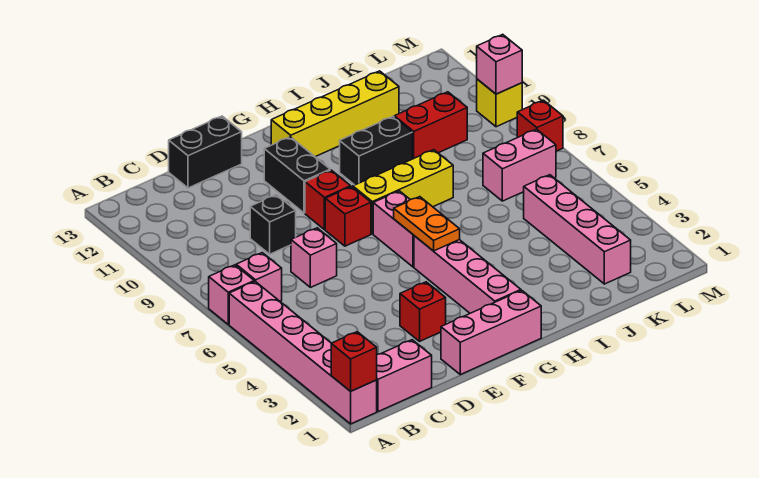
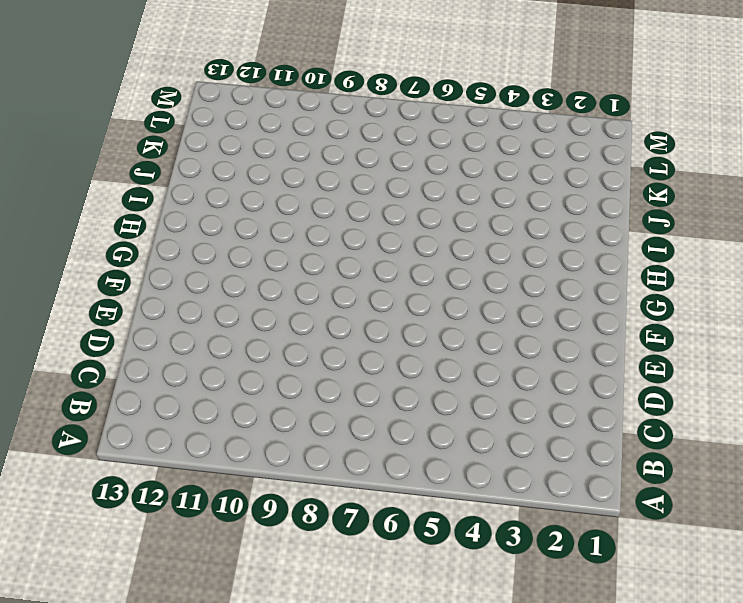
none -> pink brick A1:A6 level 1
none -> pink brick A7 level 1
none -> pink brick B1:C1 level 1

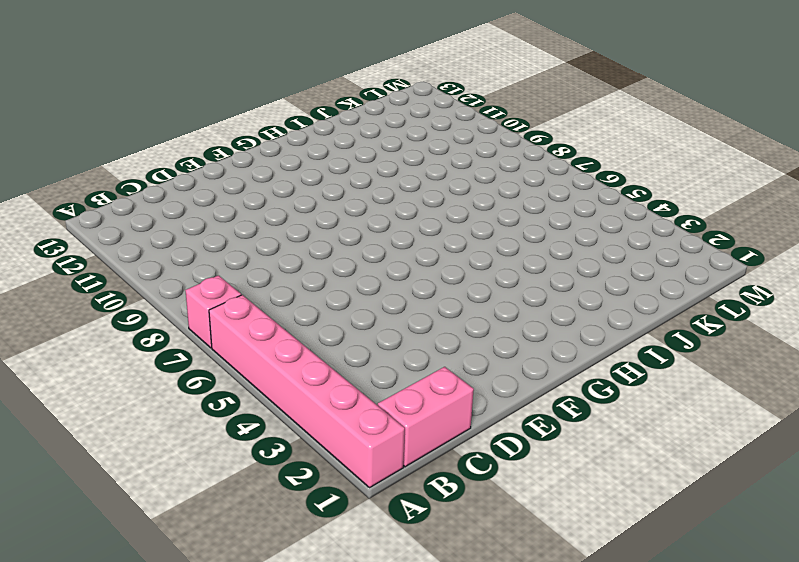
none -> pink brick B7 level 1
none -> pink brick D7 level 1
none -> black brick D9 level 1

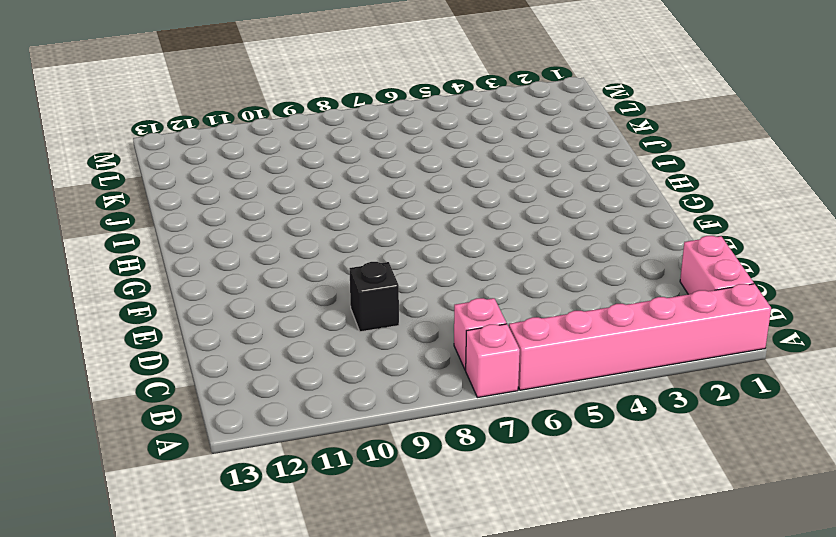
none -> pink brick D7 level 1
none -> black brick D13:E13 level 1
none -> pink brick E1:G1 level 1

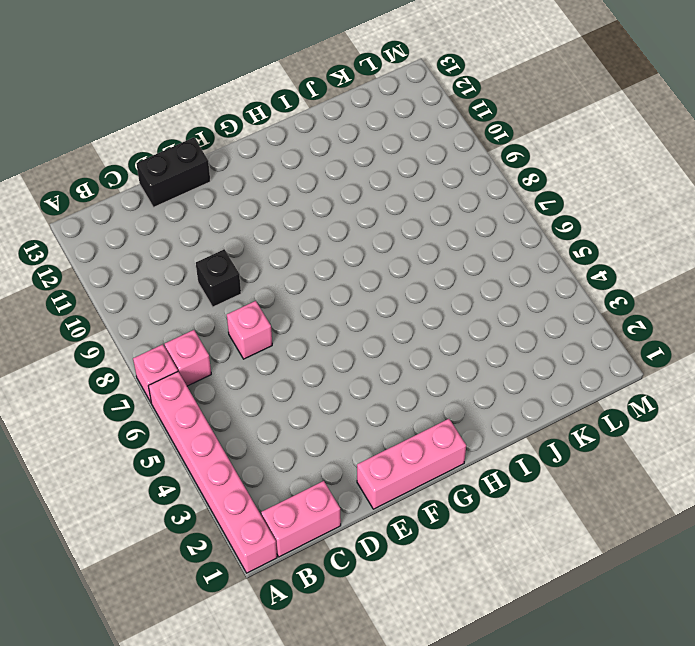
none -> red brick E3 level 1
none -> red brick F8 level 1
none -> red brick F9 level 1

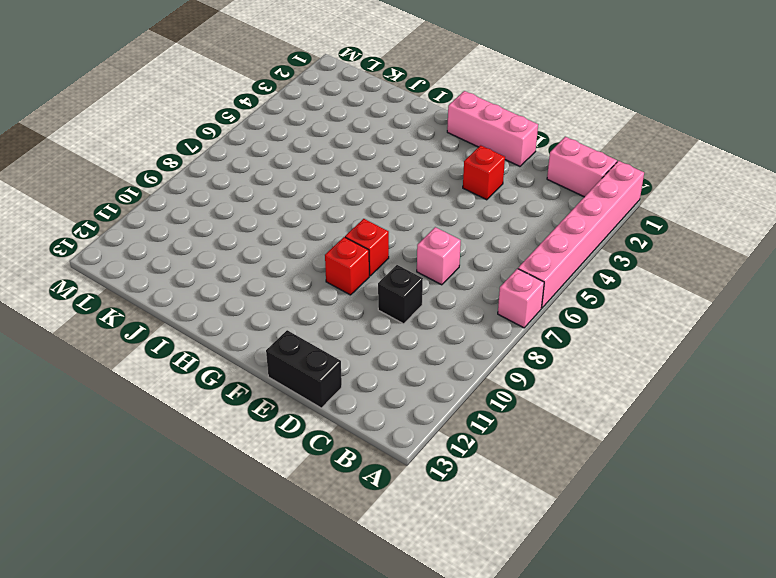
none -> pink brick B7 level 1
none -> black brick F10:F11 level 1
none -> pink brick G2:G5 level 1

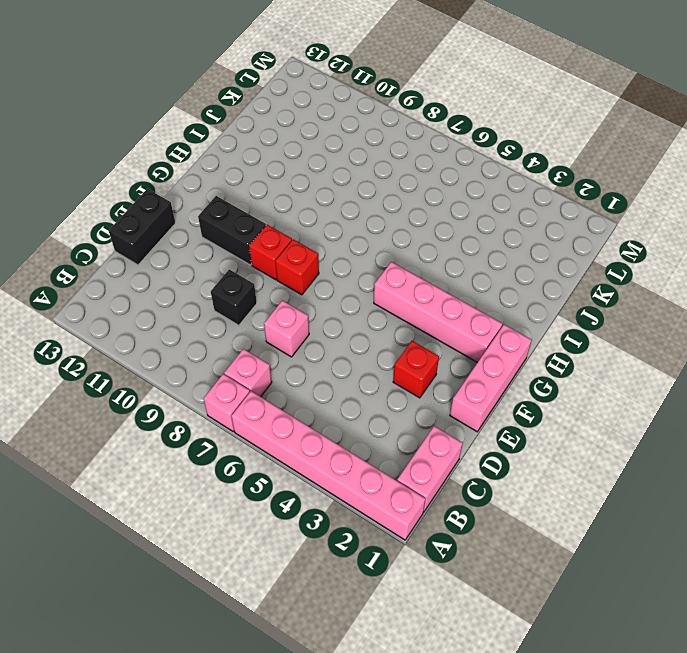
none -> pink brick G6:G7 level 1
none -> yellow brick G8:I8 level 1
none -> yellow brick G12:J12 level 1

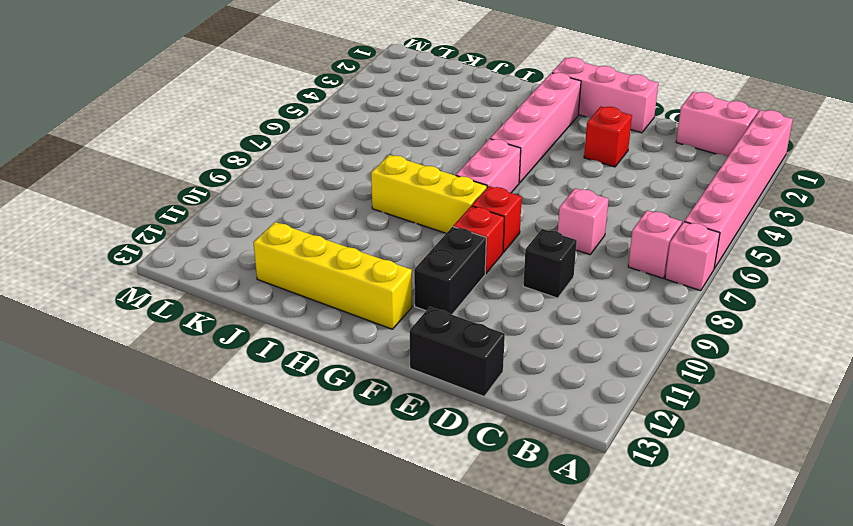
none -> black brick H10:I10 level 1
none -> red brick J10:K10 level 1
none -> pink brick K2:K5 level 1

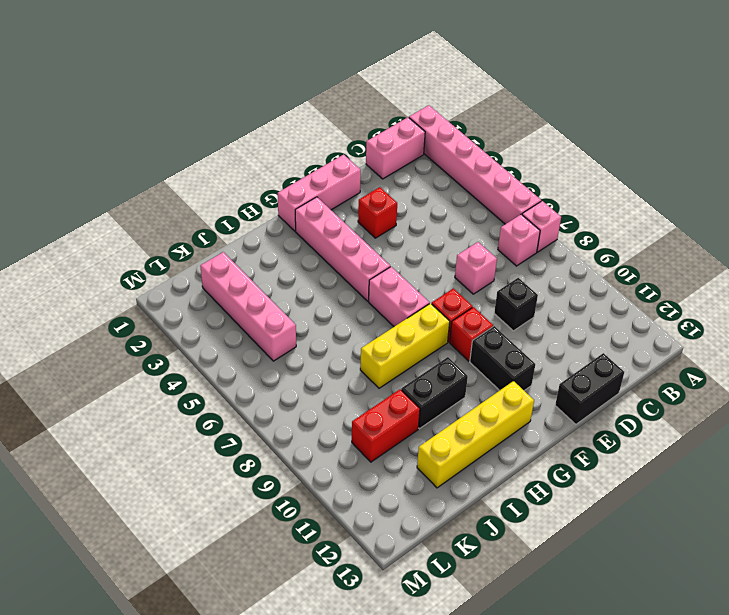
none -> pink brick K7:L7 level 1
none -> red brick M8 level 1
none -> yellow brick M10 level 1

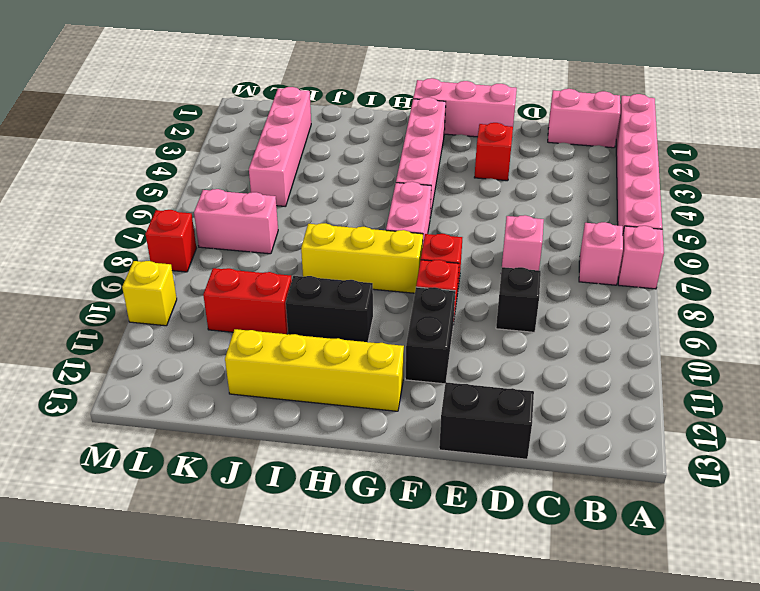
none -> red brick A1 level 2
none -> orange plate G5:G6 level 2
none -> pink brick M10 level 2

